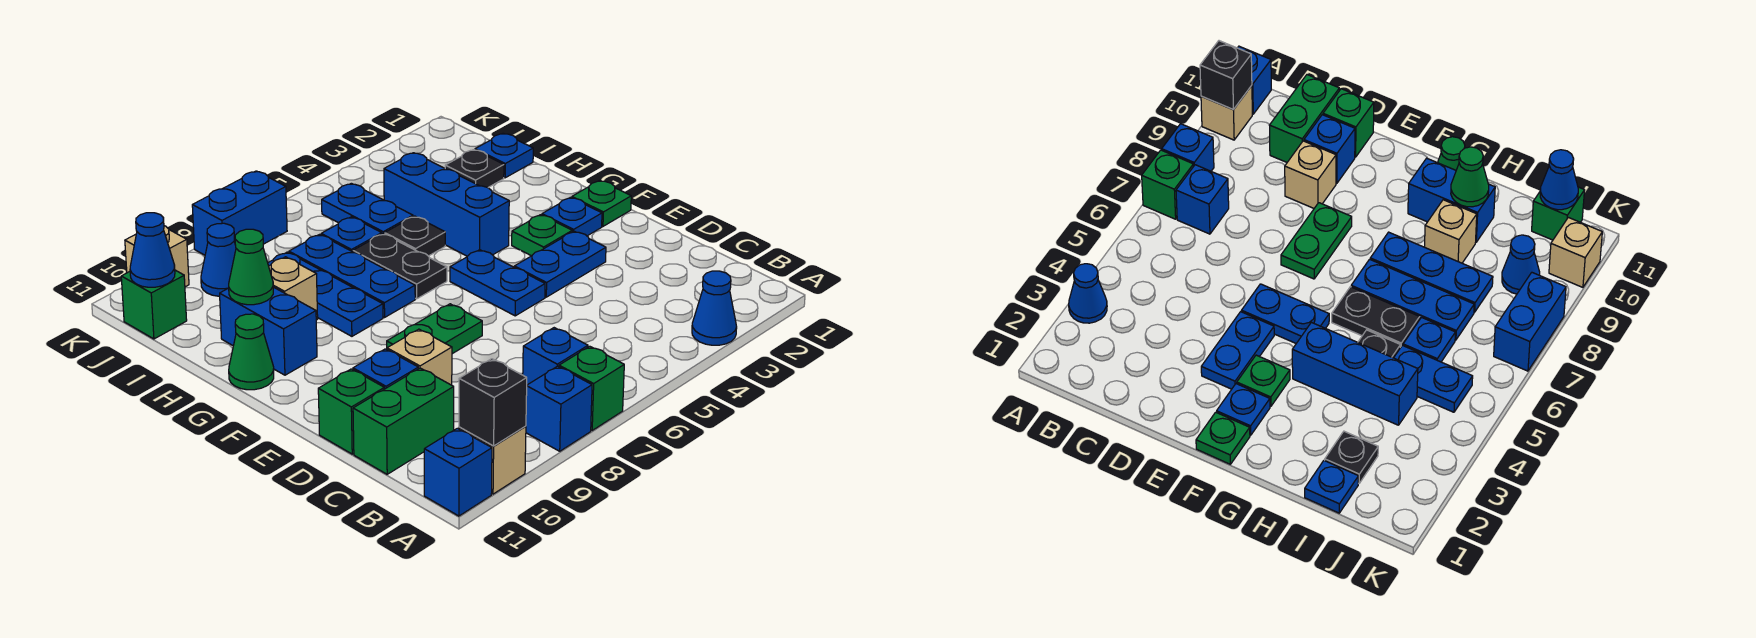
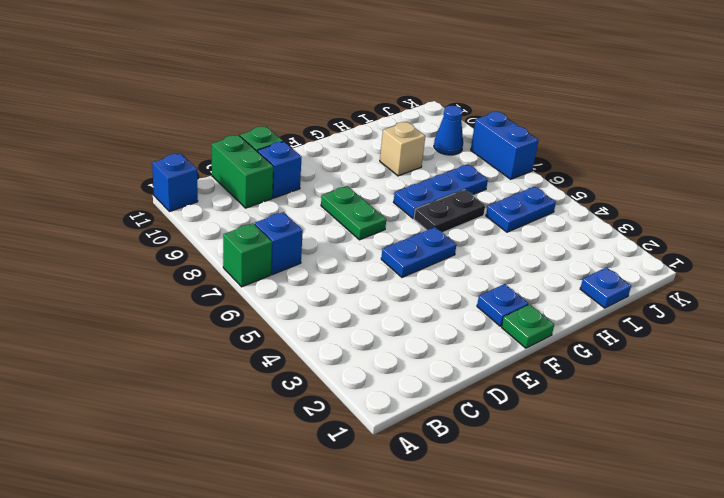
none -> blue cone A3 level 1
none -> blue brick A8 level 1
none -> tan brick A10 level 1
none -> tan brick D9 level 1

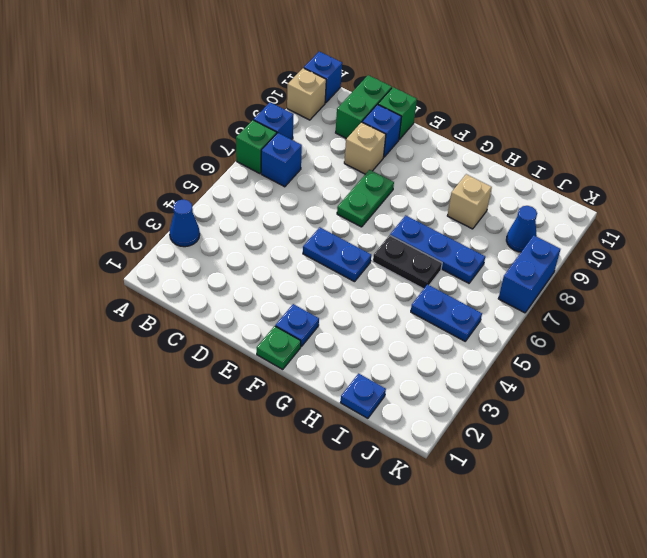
none -> blue plate E3:E4 level 1
none -> green plate F3 level 1
none -> blue brick G4:I4 level 1
none -> blue plate G8:I8 level 1

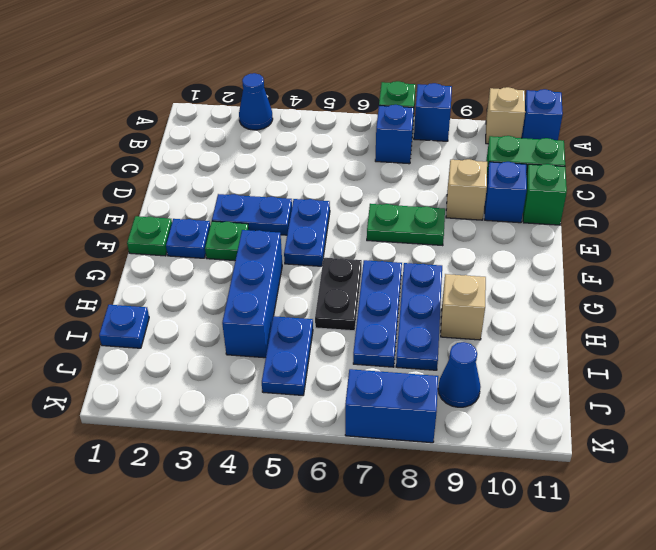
none -> blue brick G10:H10 level 1
none -> green cone G11 level 1
none -> black plate H5 level 1
none -> black plate I2 level 1

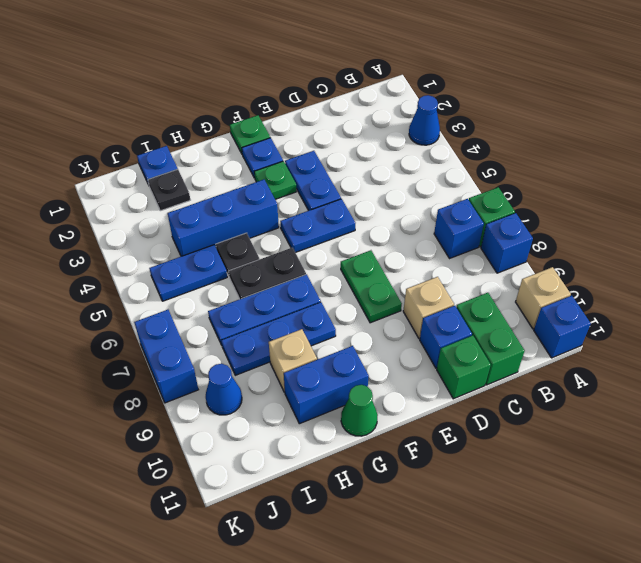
none -> blue plate I6 level 1
none -> green brick J11 level 1
none -> tan brick K10 level 1
none -> black brick A10 level 2

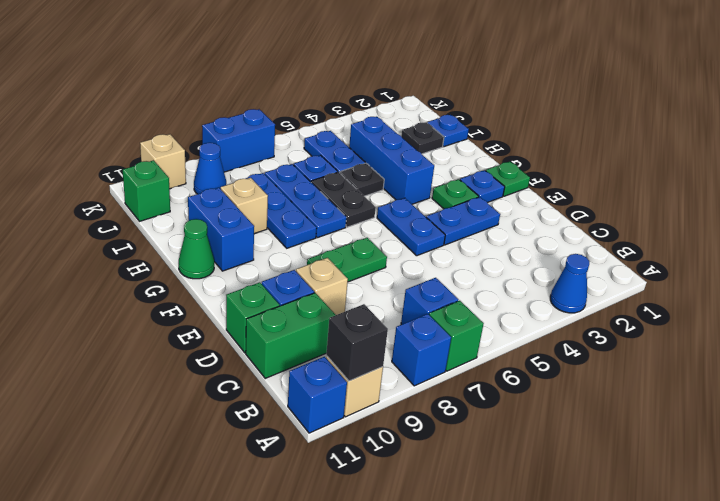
none -> green cone H10 level 2
none -> blue cone J11 level 2

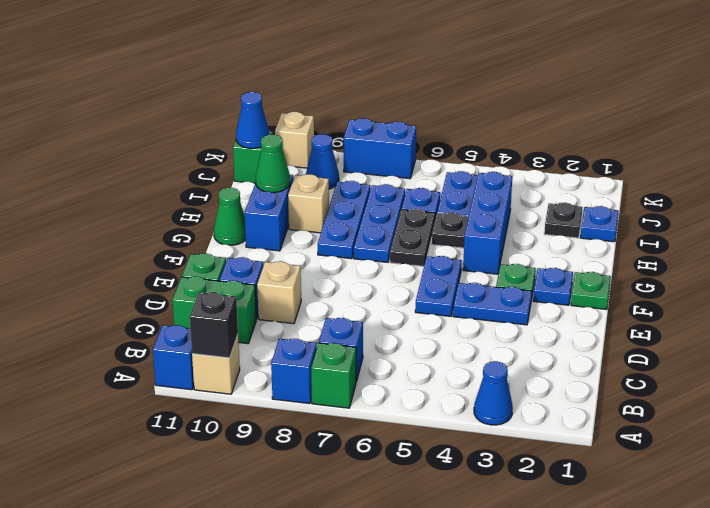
none -> green plate E7:E8 level 1

